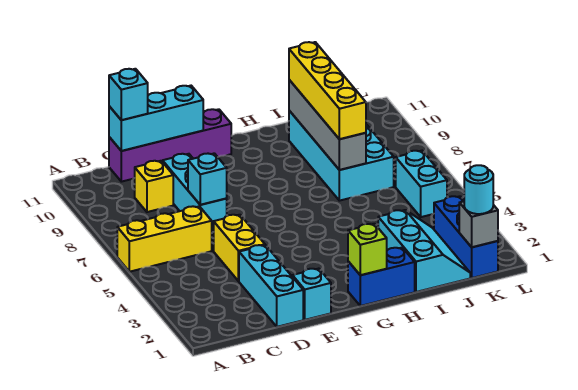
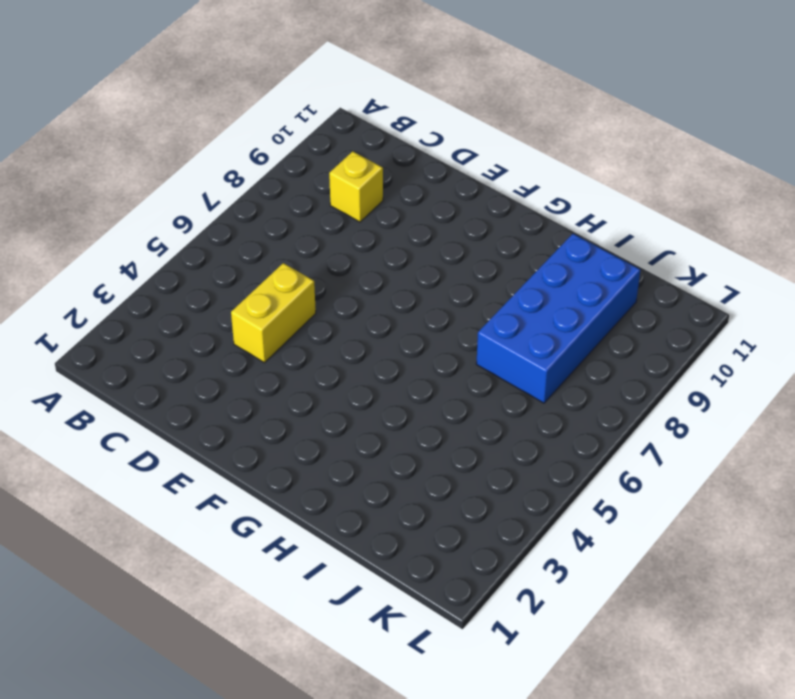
blue brick I7:J10 level 1 -> cyan brick I7:J10 level 1
none -> yellow brick A6:C6 level 1
none -> purple brick C11:F11 level 1
none -> cyan brick D1:D3 level 1

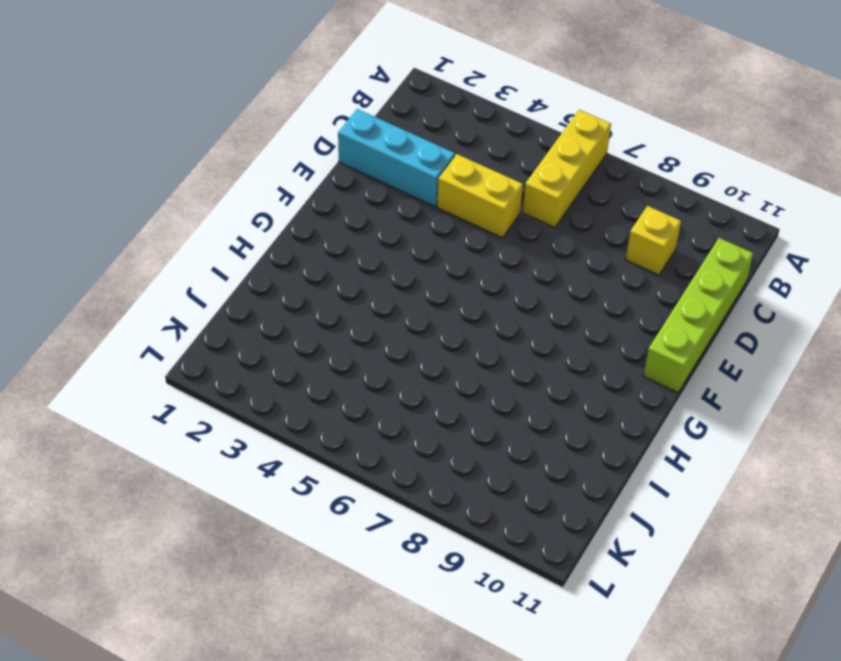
lime brick C11:F11 level 1 -> purple brick C11:F11 level 1
none -> cyan brick D7:D9 level 1
none -> cyan brick E1 level 1
none -> blue brick G1:H1 level 1

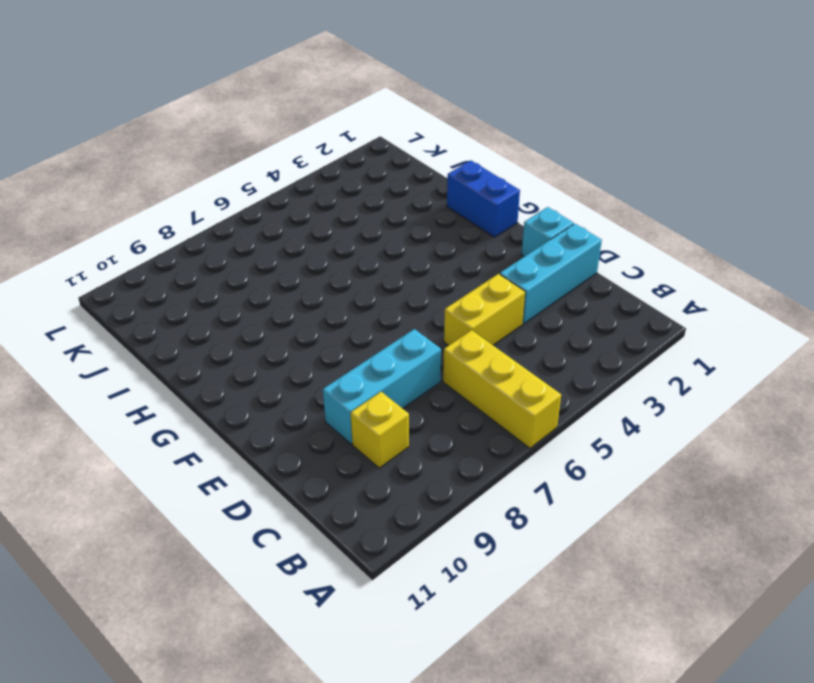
none -> purple brick C11:F11 level 1
none -> cyan slope I1:J3 level 1 top I
none -> cyan brick I7:J10 level 1

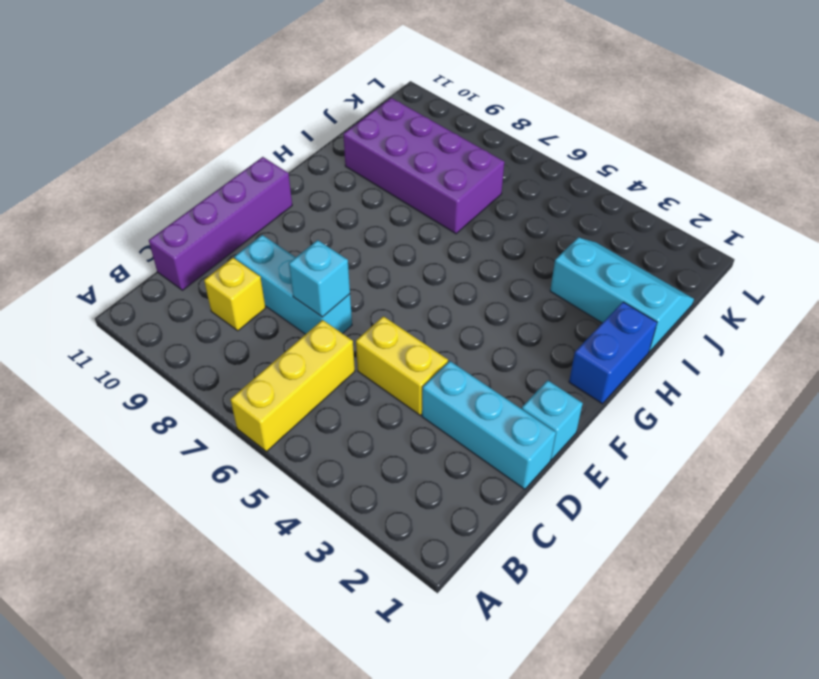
purple brick I7:J10 level 1 -> cyan brick I7:J10 level 1
none -> blue brick K1:K3 level 1
none -> cyan brick K5:K6 level 1
none -> cyan brick C11:E11 level 2

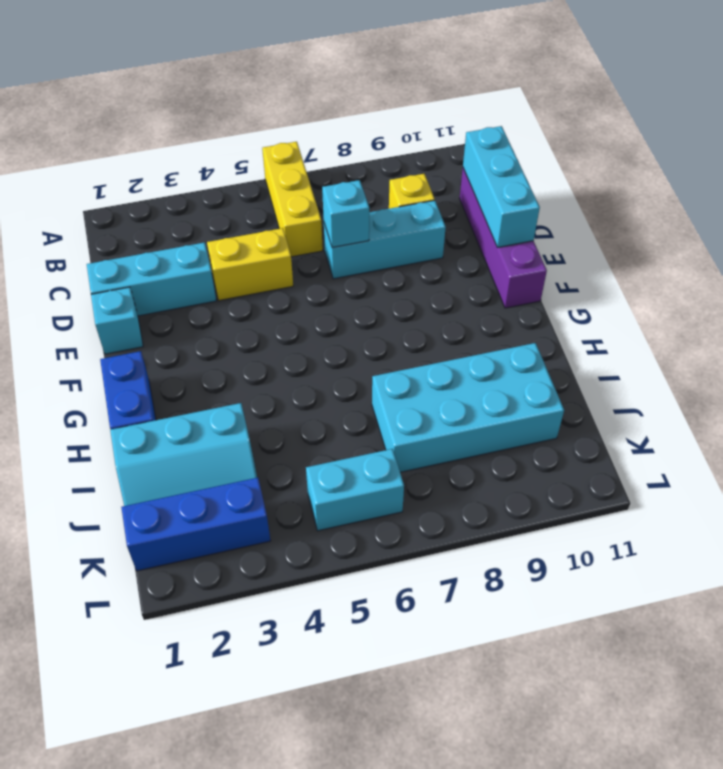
none -> lime brick G1 level 2
none -> grey brick I7:I10 level 2
none -> grey brick K1 level 2

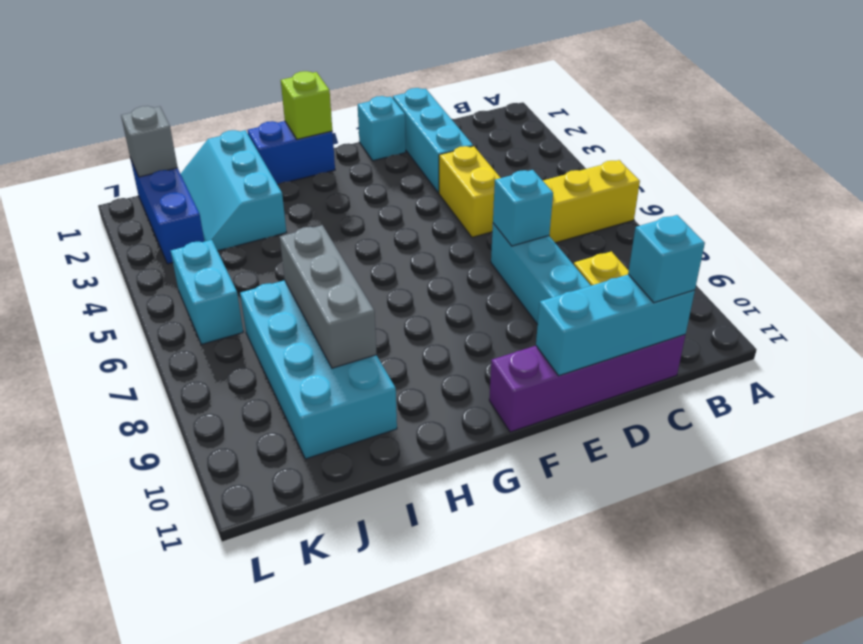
grey brick I7:I9 level 2 -> grey brick I7:I10 level 2
none -> yellow brick I7:I10 level 3
none -> cyan round brick K1 level 3

